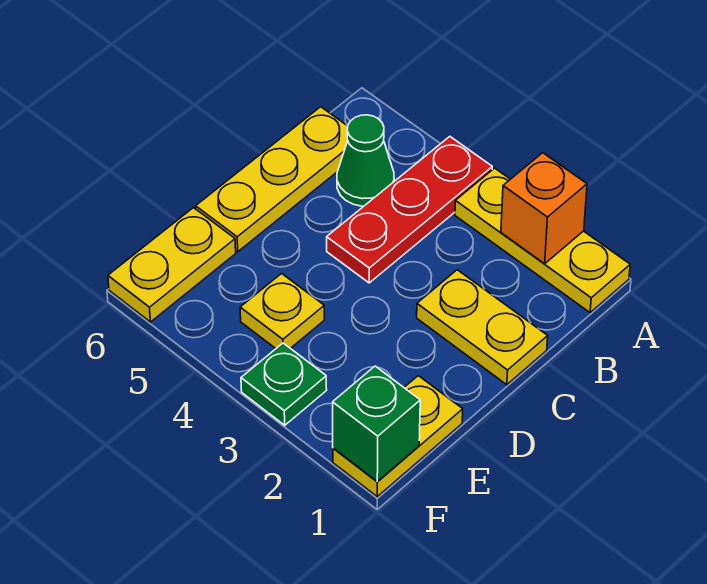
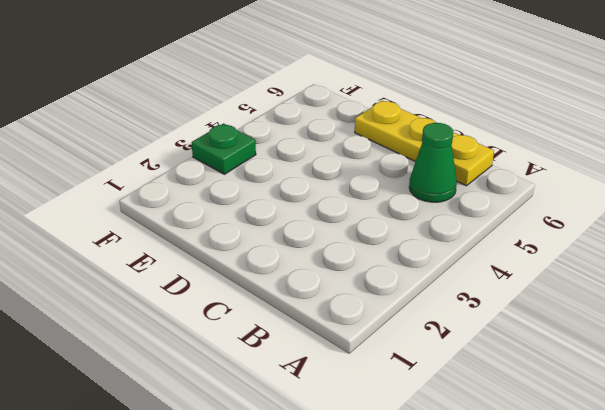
none -> yellow plate A1:A3 level 1
none -> red plate A4:C4 level 1

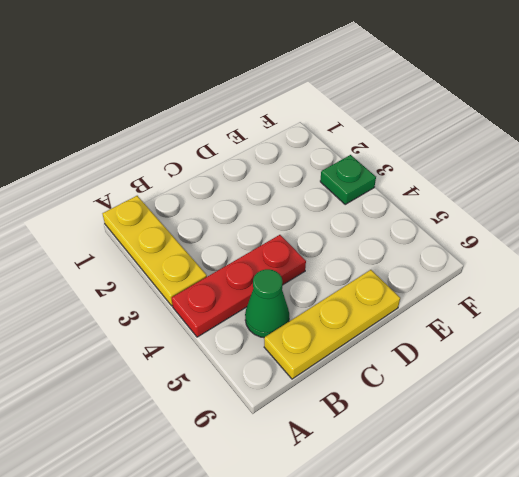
none -> yellow plate C1:C2 level 1
none -> yellow plate E1:F1 level 1

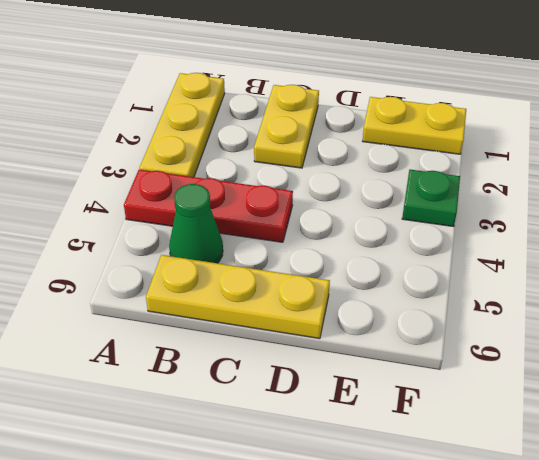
none -> yellow plate E4 level 1
none -> yellow plate E6:F6 level 1

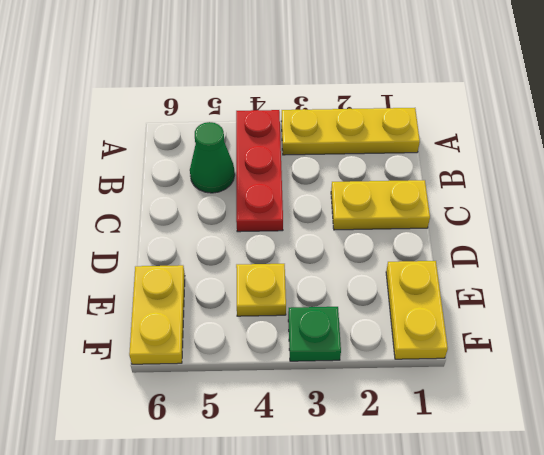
none -> yellow plate B6:D6 level 1
none -> orange brick A2 level 2

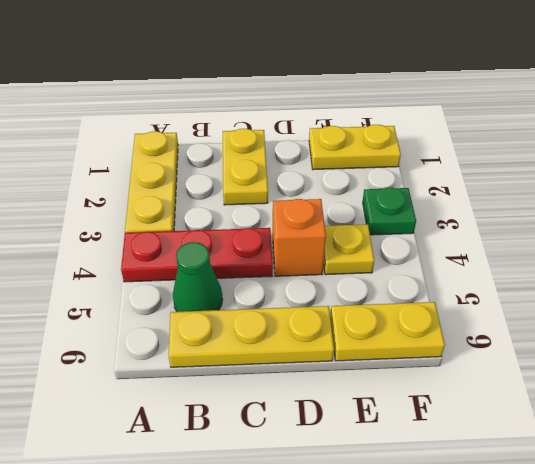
orange brick D4 level 1 -> orange brick A2 level 2
none -> green brick F1 level 2

